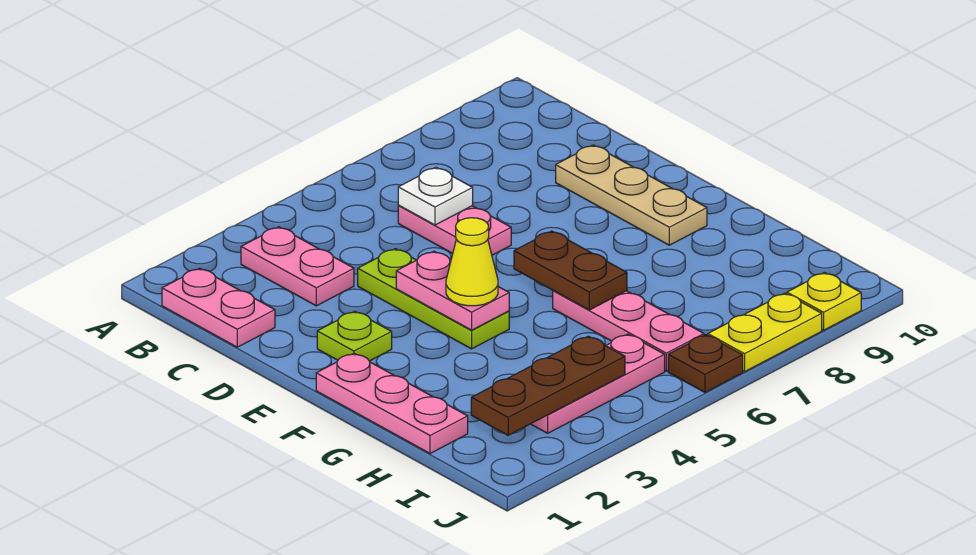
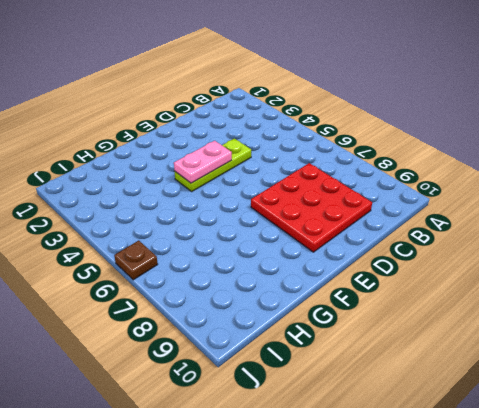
red plate C7:E9 level 1 -> tan plate D9:F9 level 1
none -> pink plate B1:C1 level 1
none -> pink plate B3:C3 level 1
none -> pink plate C6:D6 level 1

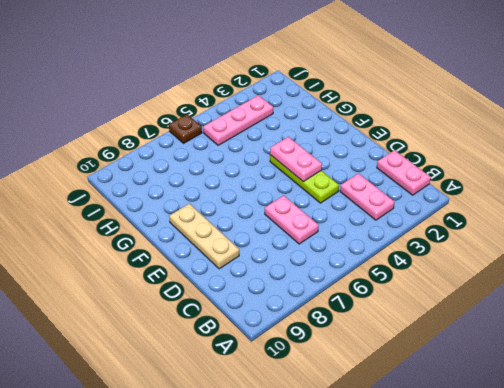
none -> lime plate E2 level 1
none -> pink plate F1:H1 level 1
none -> pink plate G6:I6 level 1

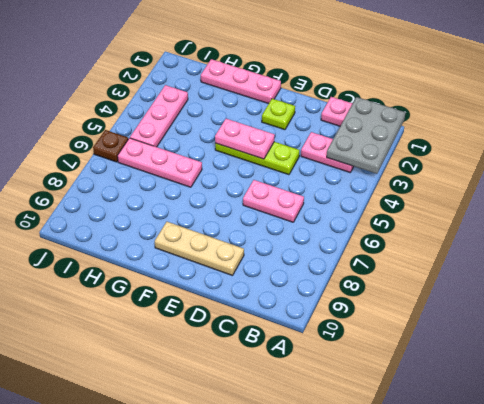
grey plate A1:B3 level 2 -> none
none -> yellow plate J7:J8 level 1
none -> yellow plate J9 level 1
none -> white plate C6 level 2

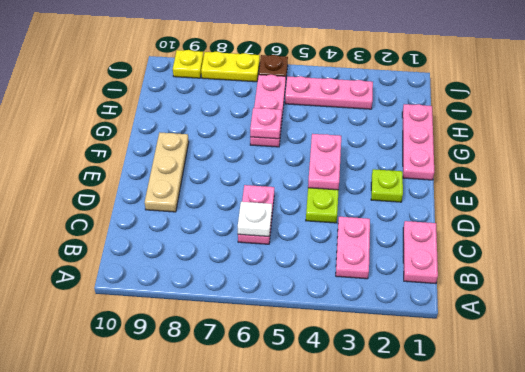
pink plate G6 level 2 -> brown plate F6:G6 level 2
none -> brown plate I2:I4 level 2
none -> yellow cone F4 level 3

